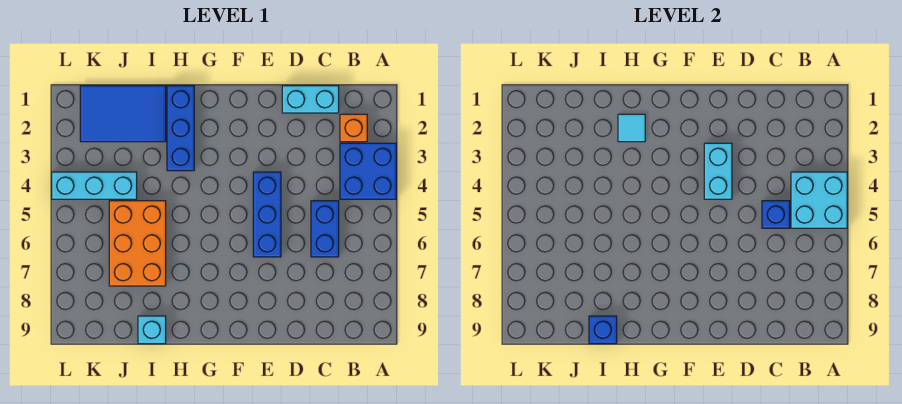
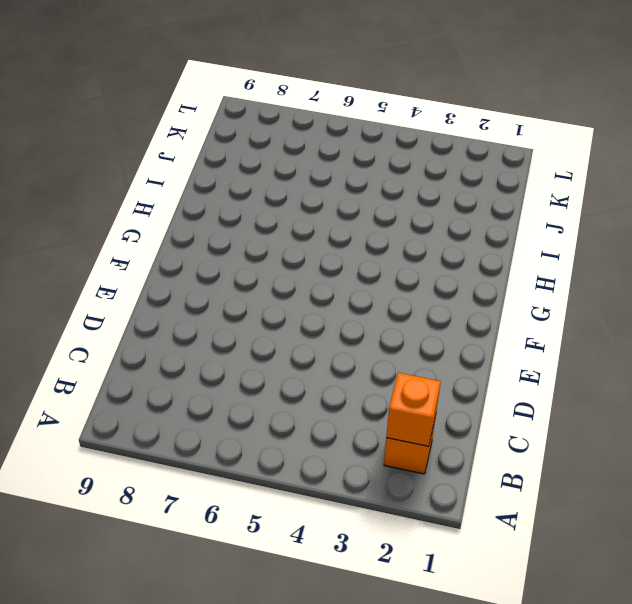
orange brick B2 level 2 -> none
none -> blue brick A3:B4 level 1
none -> cyan brick C1:D1 level 1
none -> blue brick C5:C6 level 1

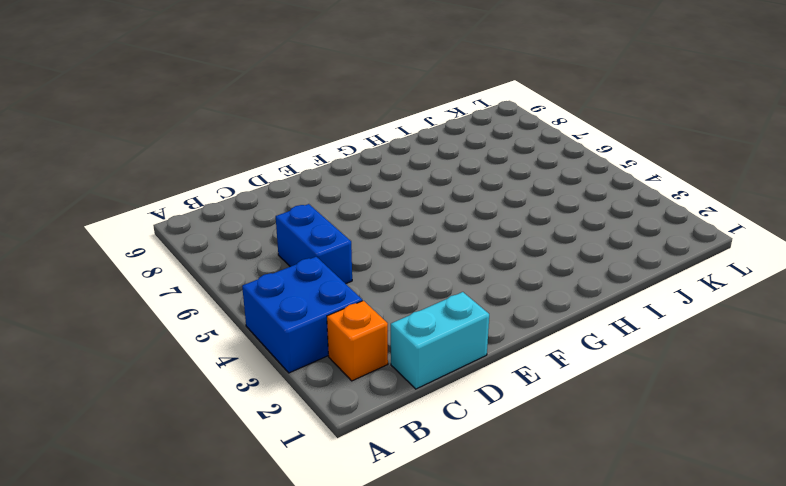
none -> blue brick E4:E6 level 1
none -> blue brick H1:H3 level 1
none -> blue tile I1:K2 level 1

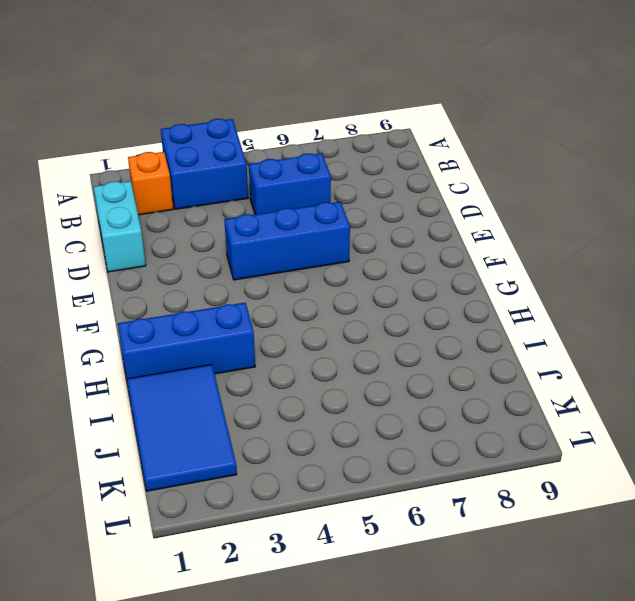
none -> orange brick I5:J7 level 1
none -> cyan brick I9 level 1
none -> cyan brick J4:L4 level 1

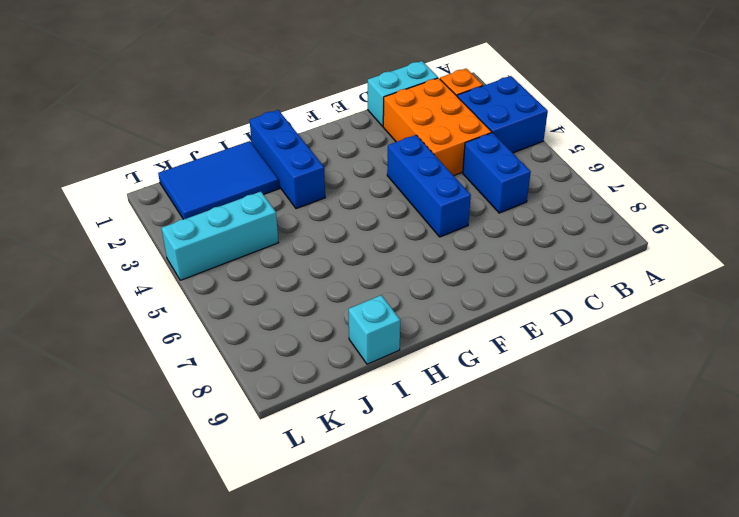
orange brick C2:D4 level 1 -> orange brick I5:J7 level 1
none -> cyan brick A4:B5 level 2
none -> blue brick C5 level 2
none -> cyan brick E3:E4 level 2

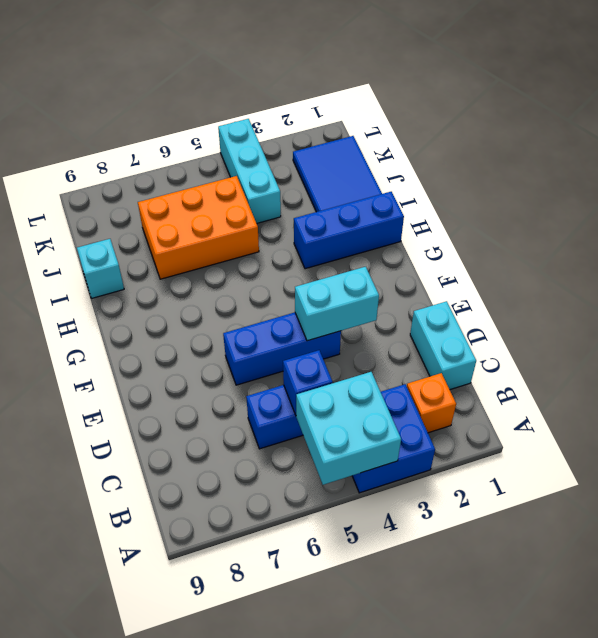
none -> cyan tile H2 level 2
none -> blue brick I9 level 2

